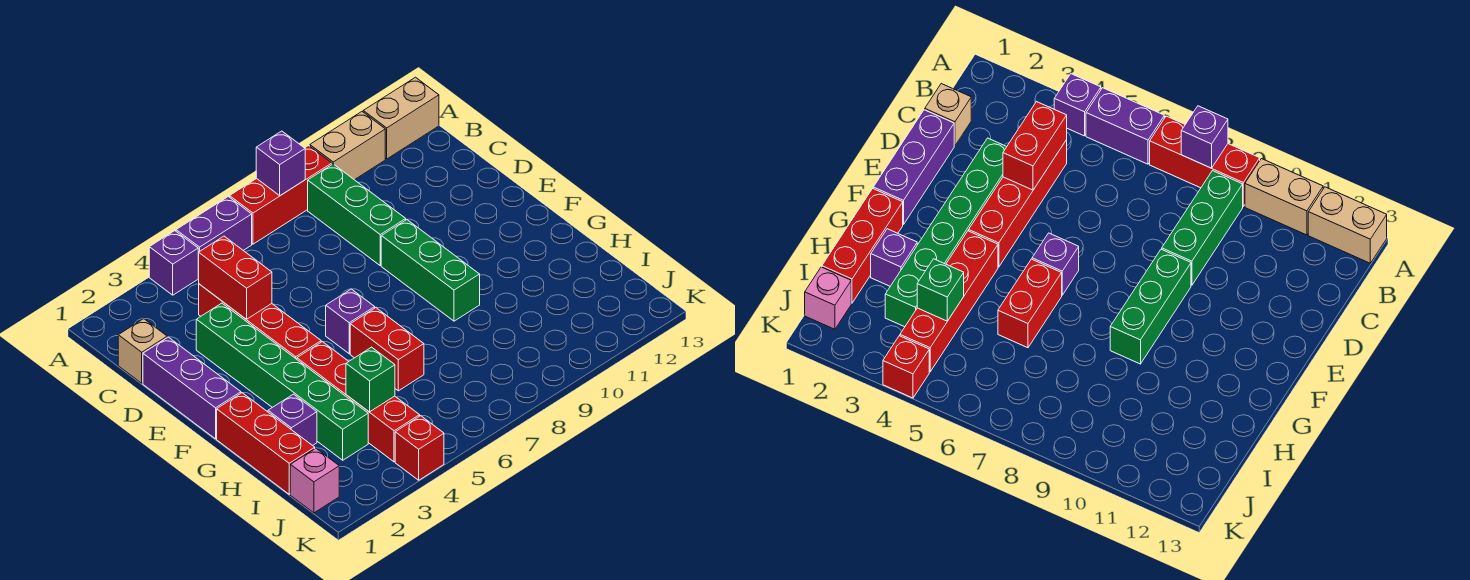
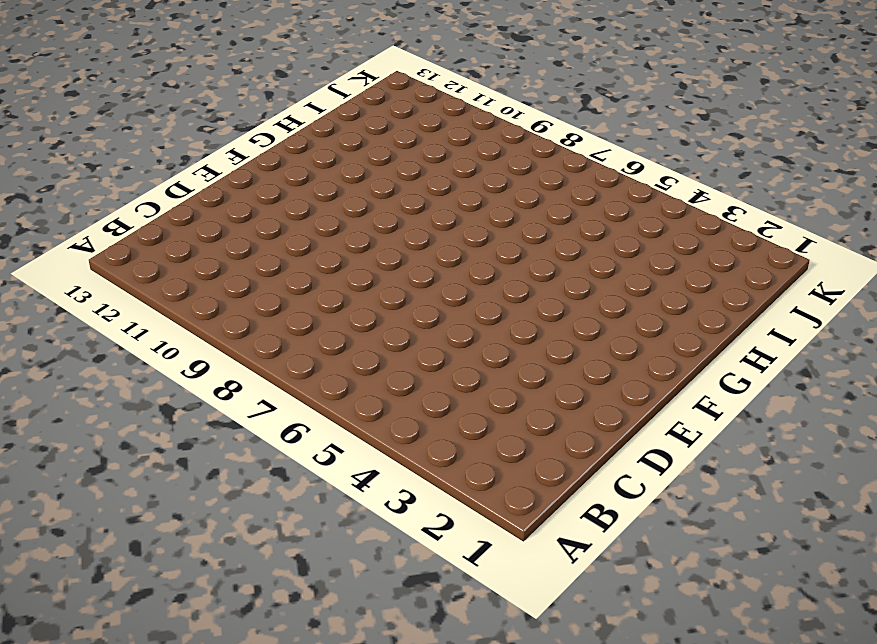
none -> purple brick A4 level 1
none -> purple brick A5:A6 level 1
none -> red brick A7:A9 level 1

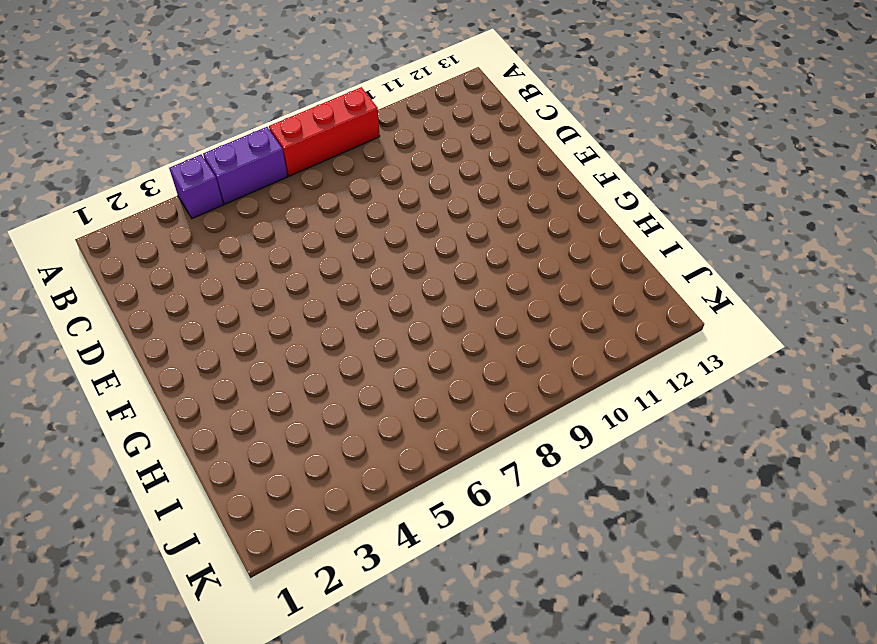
none -> tan brick A10:A11 level 1
none -> tan brick A12:A13 level 1
none -> green brick B9:D9 level 1

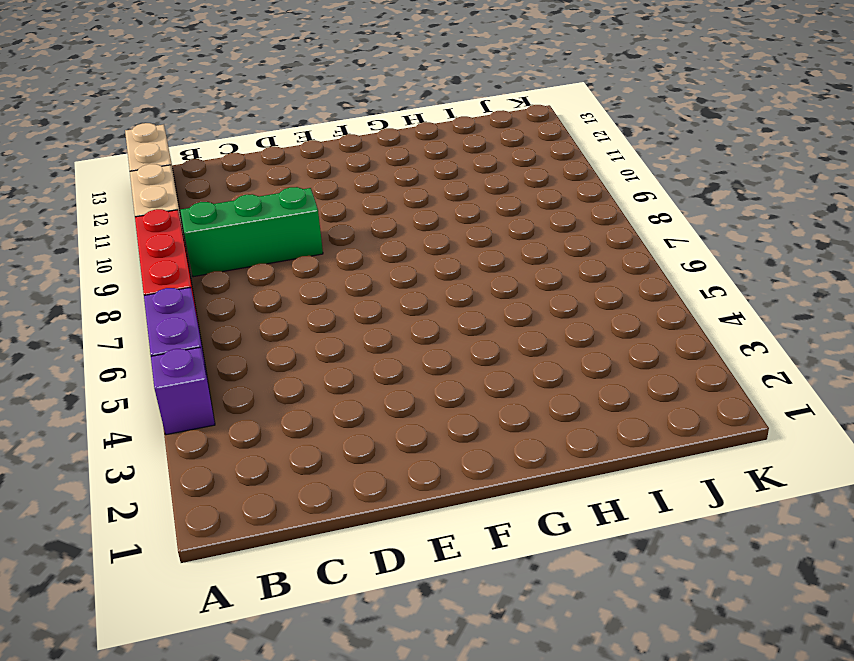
none -> tan brick C1 level 1
none -> red brick C4:F4 level 1
none -> purple brick D1:F1 level 1

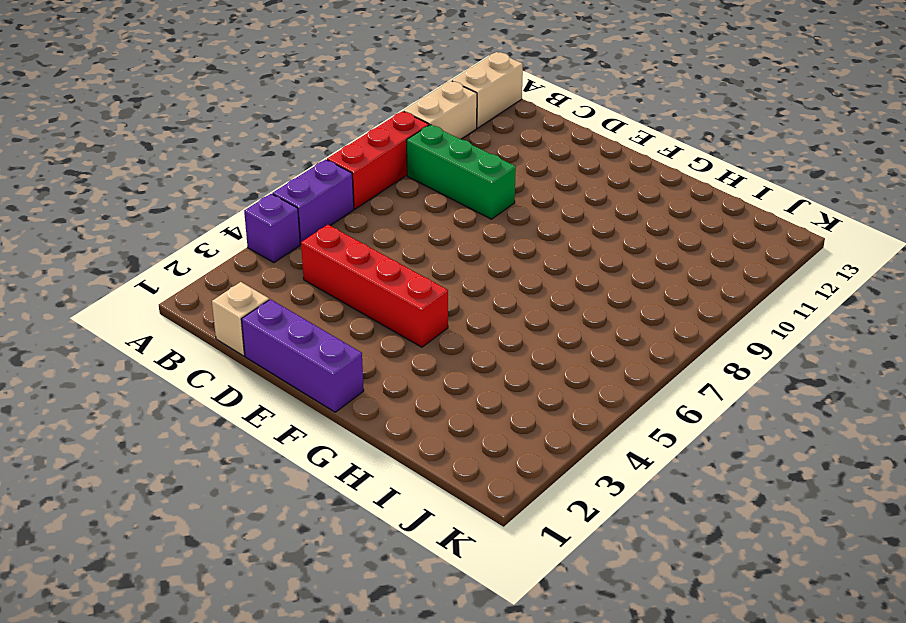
none -> green brick D3:I3 level 1
none -> green brick E9:G9 level 1
none -> purple brick F6 level 1

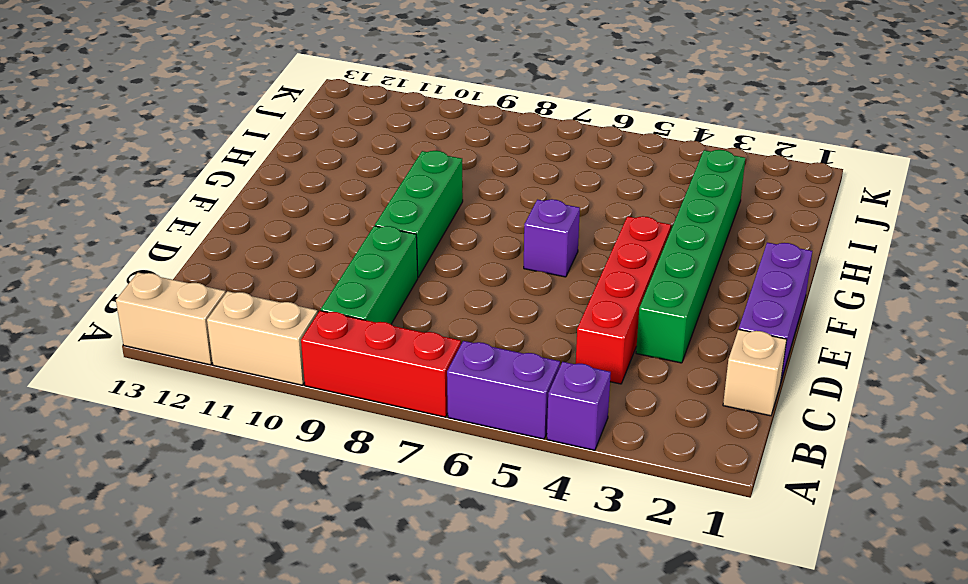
none -> red brick G1:I1 level 1
none -> red brick G4:J4 level 1
none -> red brick G6:H6 level 1

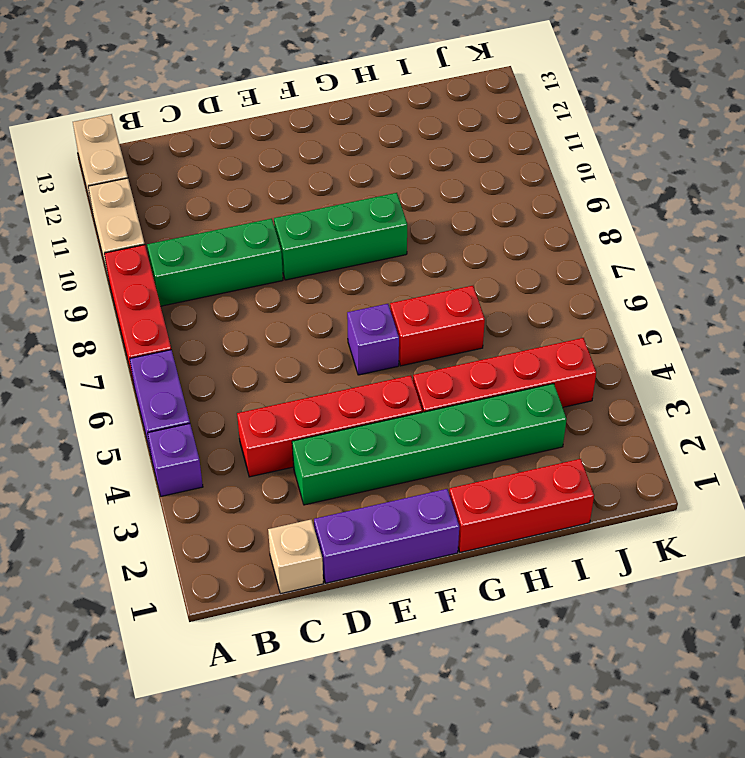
none -> purple brick H2 level 1
none -> pink brick J1 level 1
none -> red brick K4 level 1

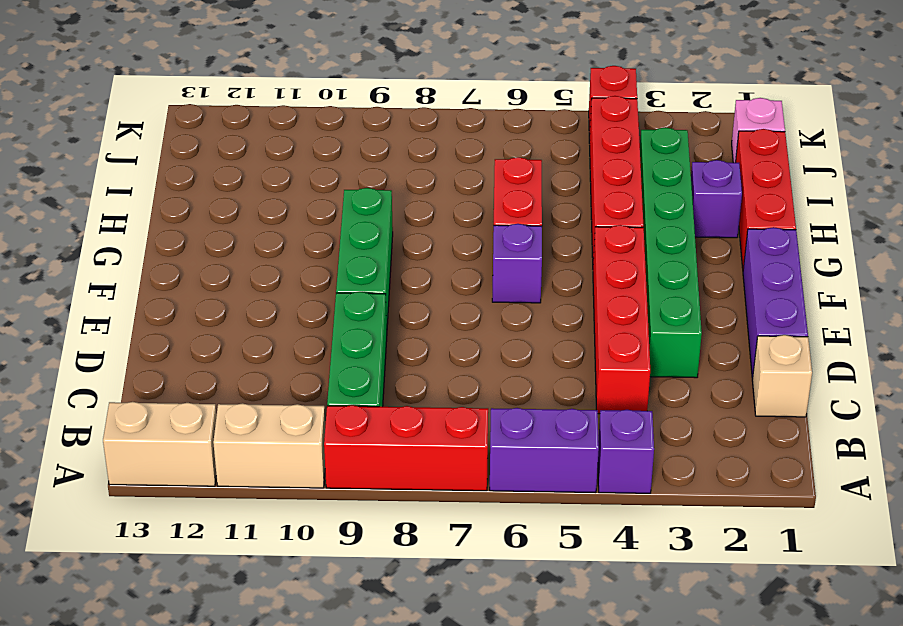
none -> purple brick A8 level 2
none -> red brick C4:D4 level 2
none -> green brick I4 level 2

